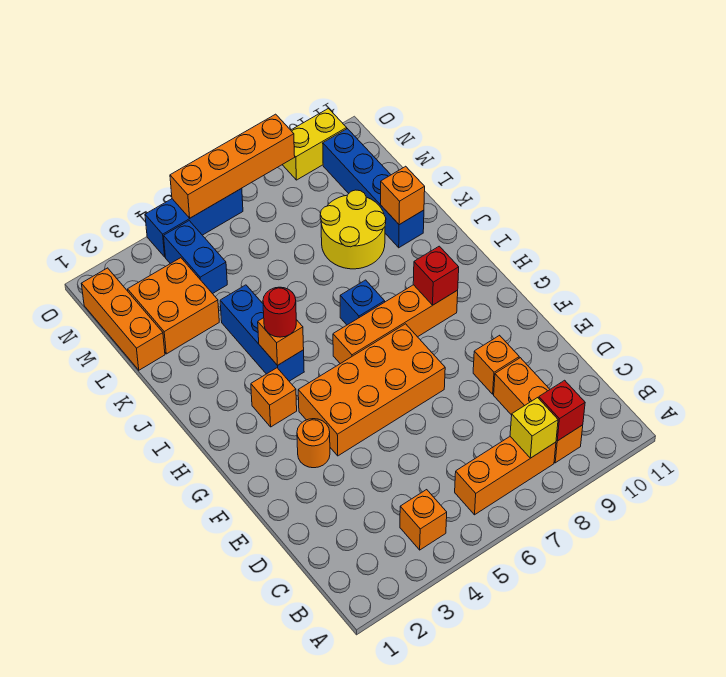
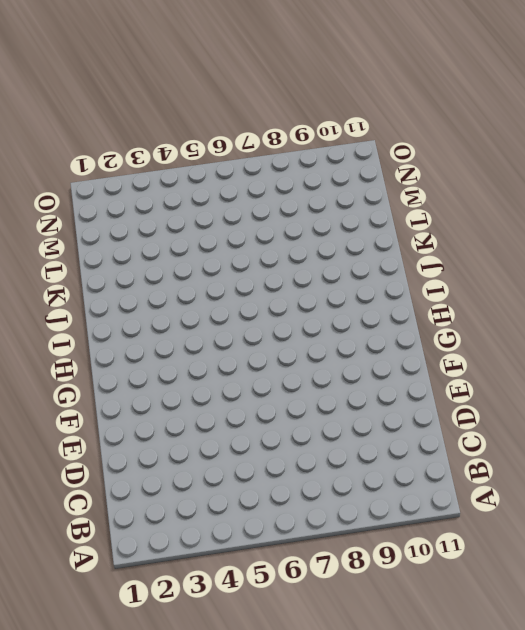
none -> orange brick B4 level 1
none -> orange brick B6:B8 level 1
none -> orange brick B9:D9 level 1

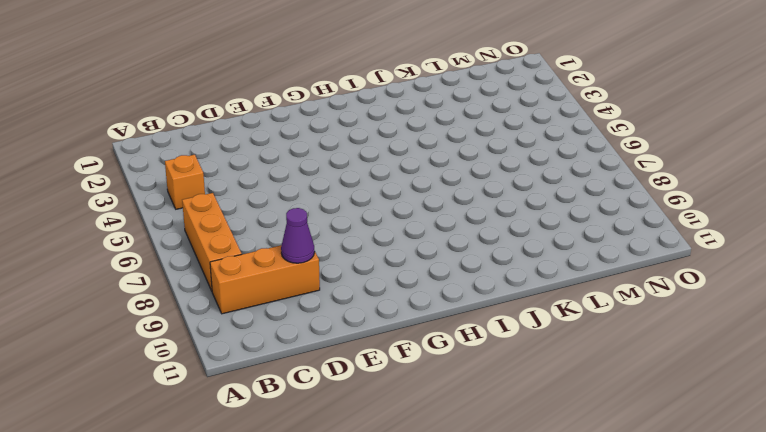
purple cone D9 level 2 -> none
none -> orange brick E9 level 1
none -> orange round brick F3 level 1
none -> orange brick F4:G7 level 1

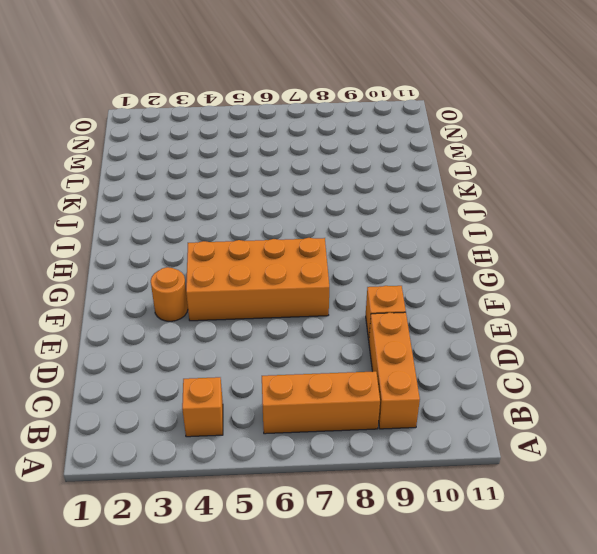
none -> orange brick H3 level 1
none -> orange brick H6:H9 level 1
none -> blue brick I4:K4 level 1

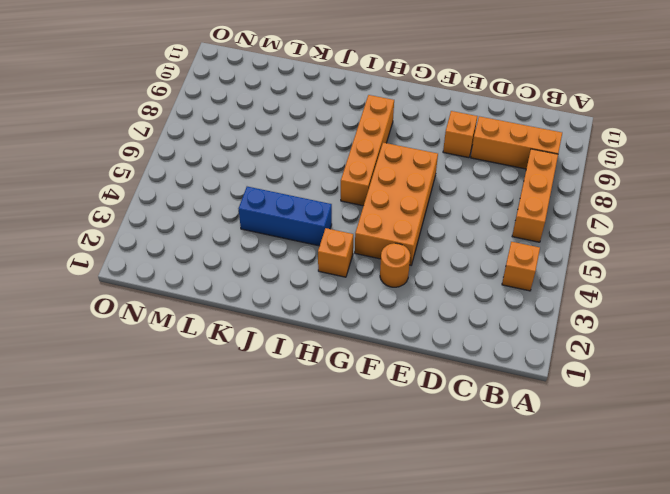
none -> blue brick I7 level 1
none -> yellow round brick K8:L9 level 1
none -> blue brick K10:N10 level 1

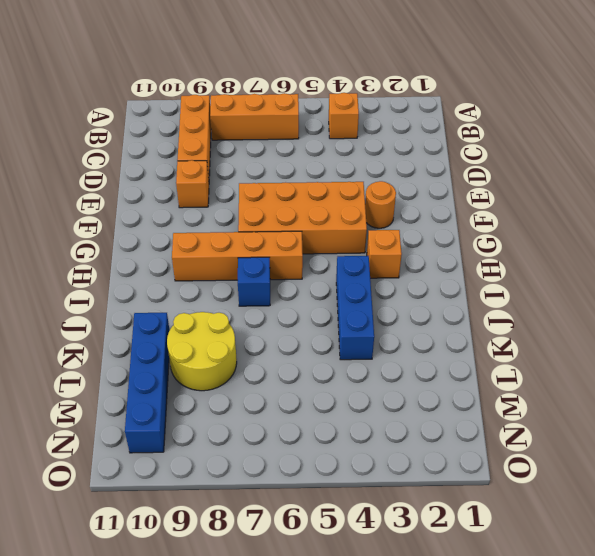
none -> orange brick L1:N1 level 1
none -> orange brick L2:M3 level 1
none -> blue brick M4:N4 level 1

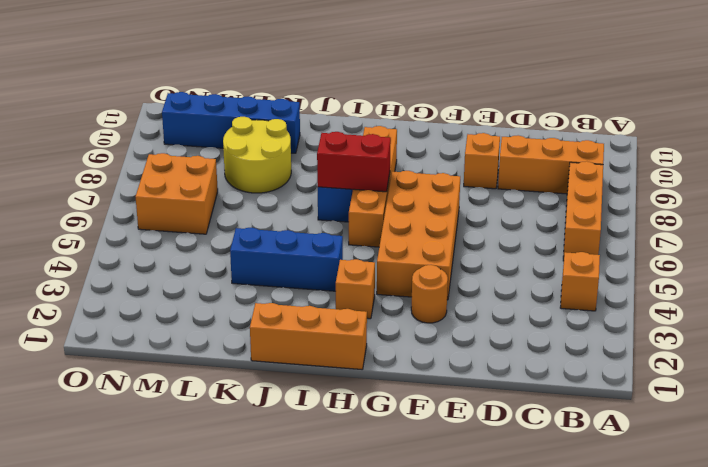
orange brick H1:J1 level 1 -> orange brick L1:N1 level 1
red brick H7:I7 level 2 -> none
orange brick M6:N7 level 1 -> orange brick L2:M3 level 1
none -> blue brick M4:N4 level 1
none -> blue brick O4:O6 level 1
none -> yellow brick O9:O10 level 1

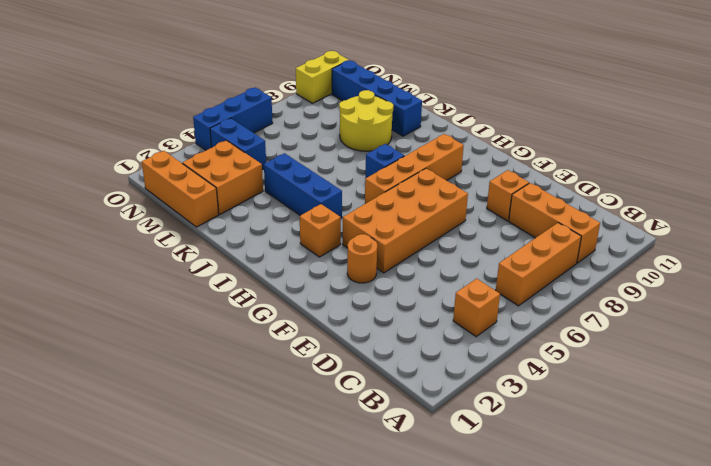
none -> yellow brick B8 level 2
none -> red brick B9 level 2
none -> red brick H9 level 2

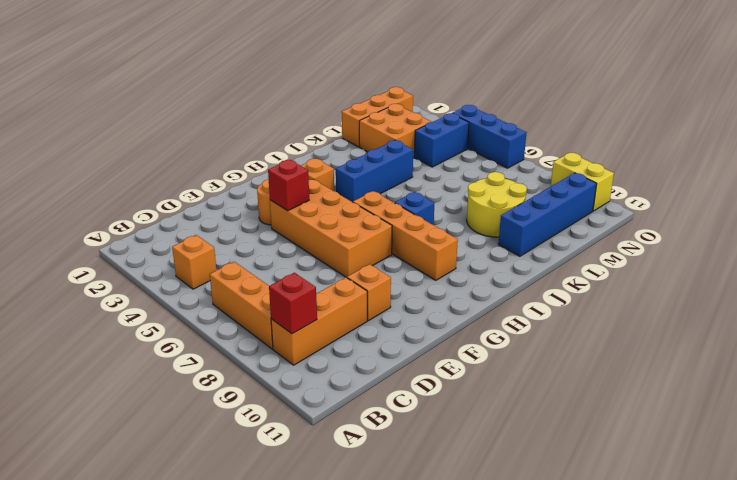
red brick F4 level 2 -> red brick H9 level 2
none -> yellow brick B8 level 2
none -> orange brick I4 level 2
none -> orange brick K10 level 2

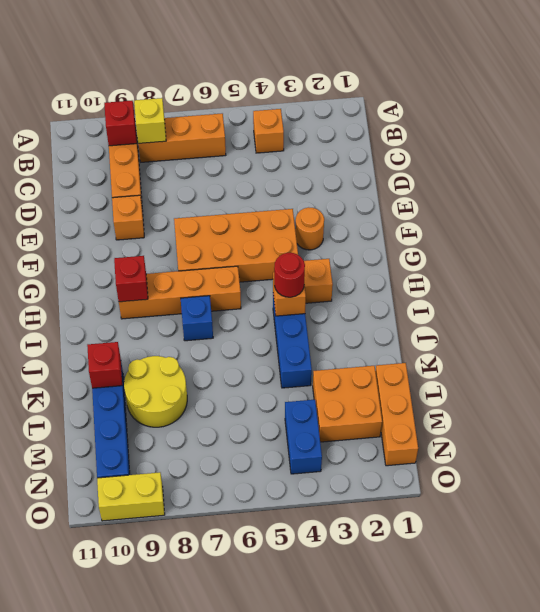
red brick K10 level 2 -> orange brick K10 level 2
none -> blue brick O4:O6 level 1
none -> orange brick O5:O8 level 2

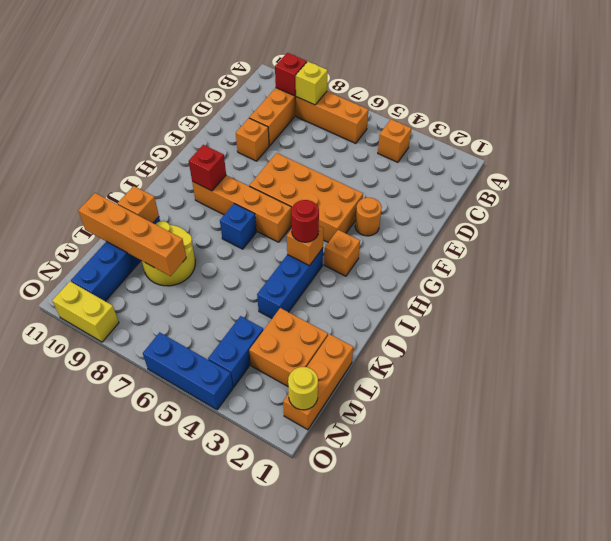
orange brick L8:L11 level 2 -> orange brick O5:O8 level 2
yellow round brick N1 level 2 -> none

